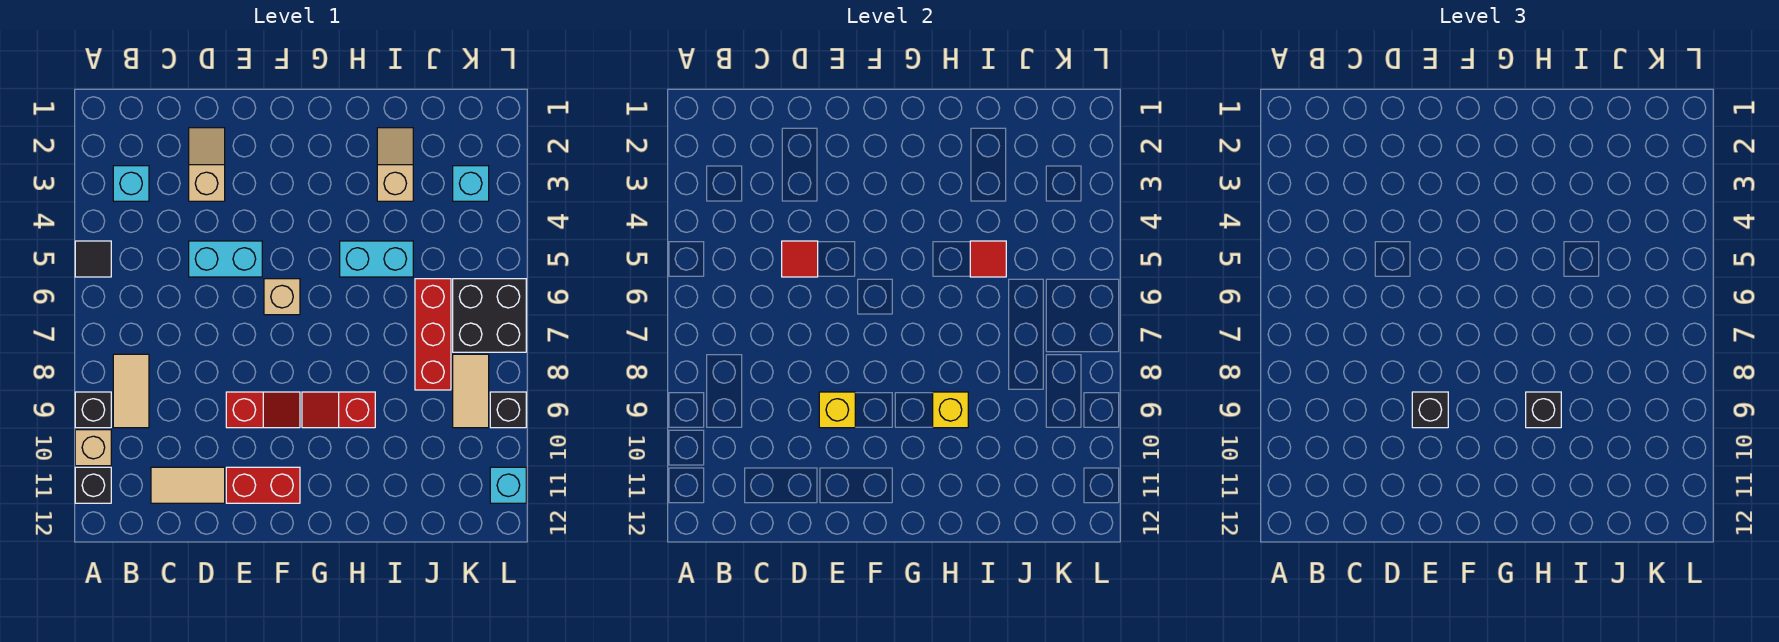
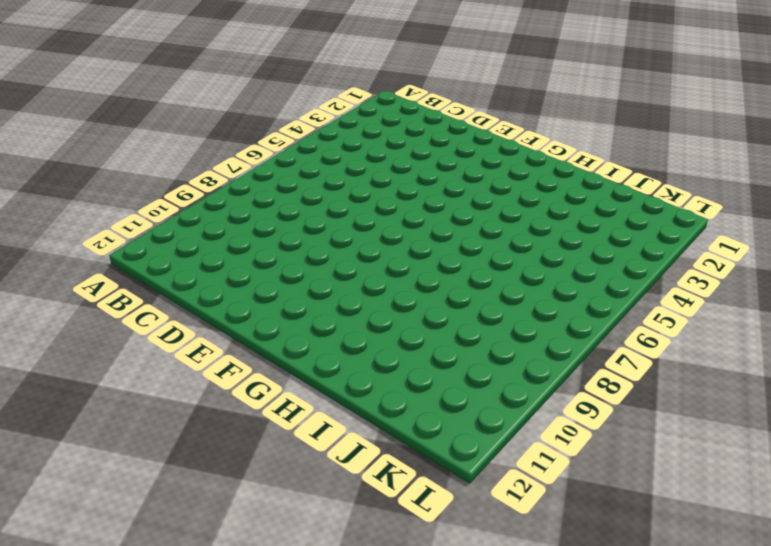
none -> black tile A5 level 1
none -> black brick A9 level 1
none -> tan brick A10 level 1

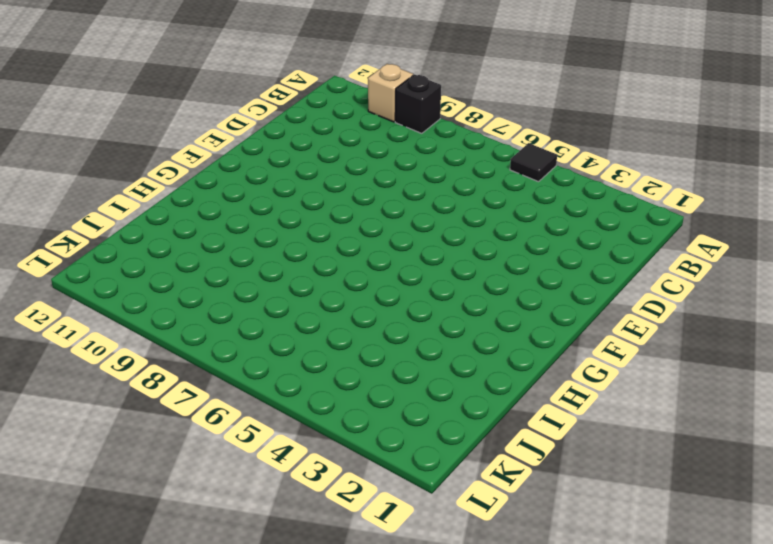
none -> black brick A11 level 1
none -> cyan brick B3 level 1
none -> tan tile B8:B9 level 1

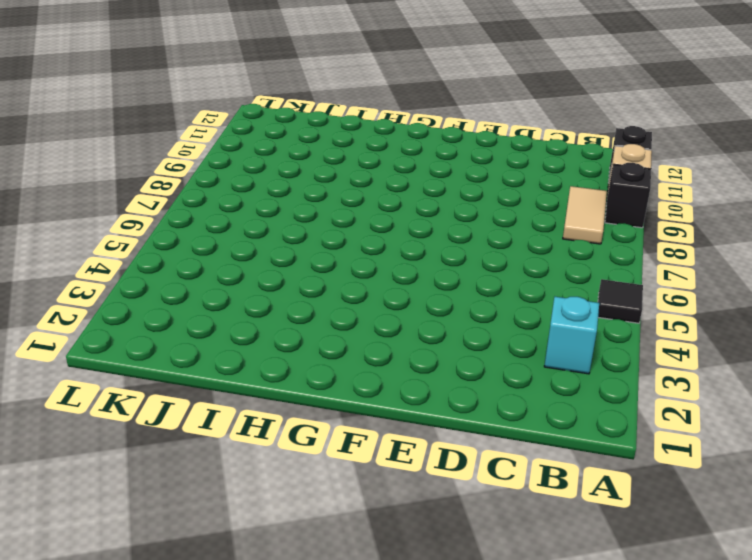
none -> tan tile C11:D11 level 1
none -> tan slope D2:D3 level 1 top 3
none -> cyan brick D5:E5 level 1

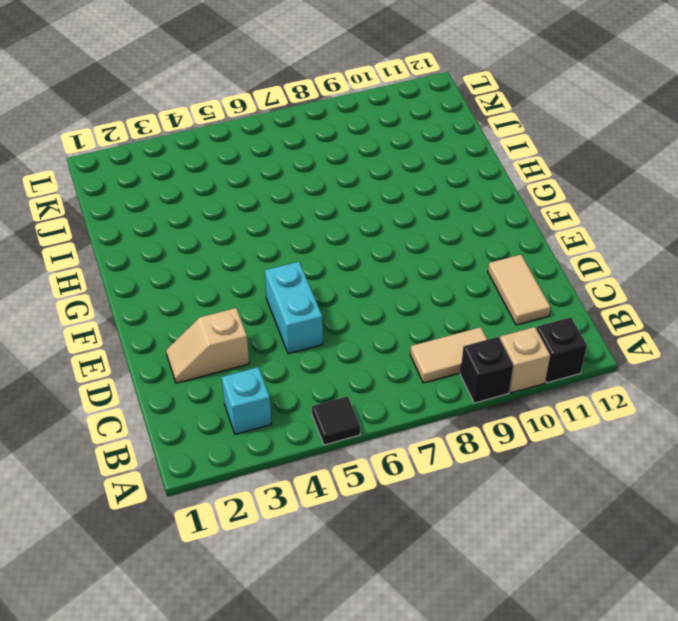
none -> red slope E9:F9 level 1 top E
none -> red brick E11:F11 level 1
none -> tan brick F6 level 1

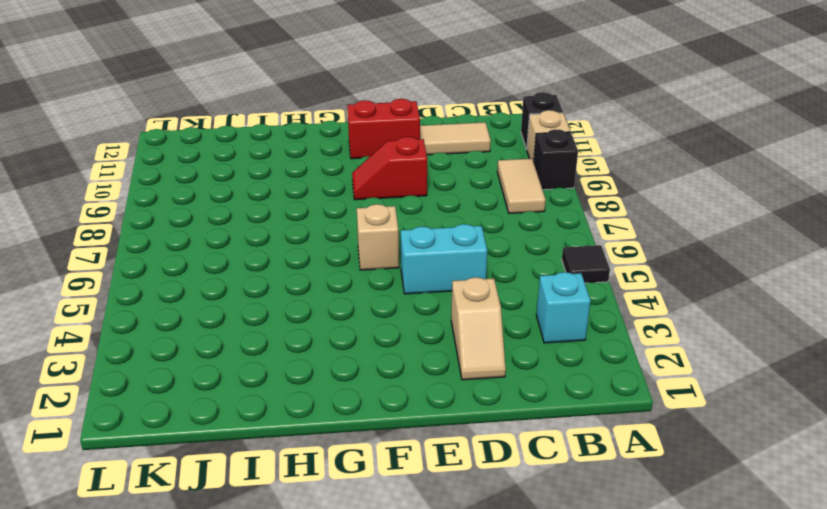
none -> red slope G9:H9 level 1 top H
none -> cyan brick H5:I5 level 1
none -> tan slope I2:I3 level 1 top 3

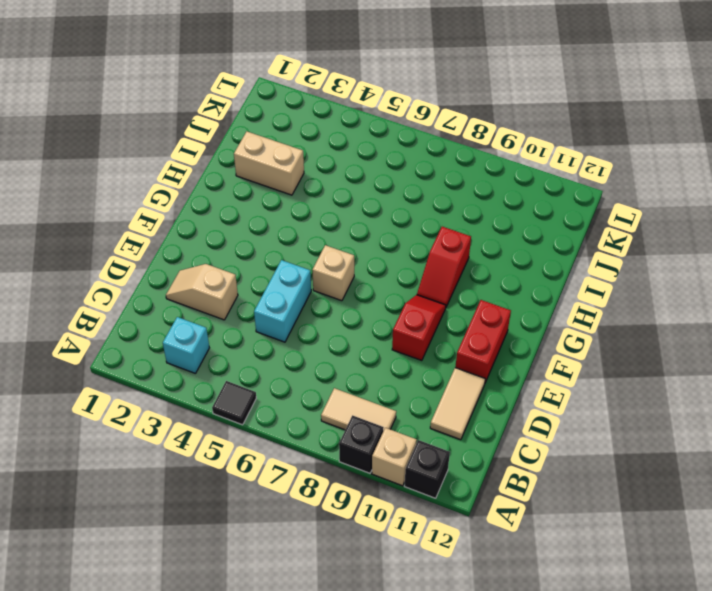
tan brick I2:I3 level 1 -> tan slope I2:I3 level 1 top 3
none -> cyan brick H5:I5 level 1
none -> red brick J6:J8 level 1
none -> cyan brick K3 level 1

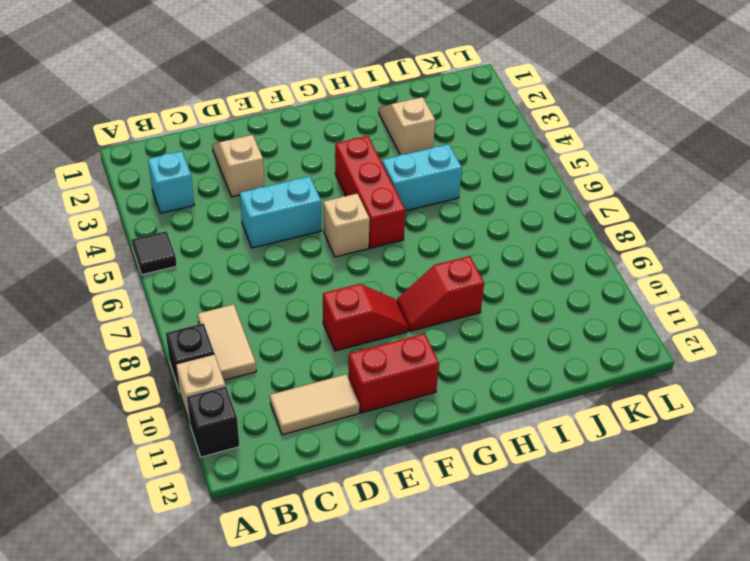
red brick G4:G6 level 1 -> red brick J6:J8 level 1
none -> cyan brick K3 level 1
none -> black brick K6:L7 level 1
none -> tan tile K8:K9 level 1

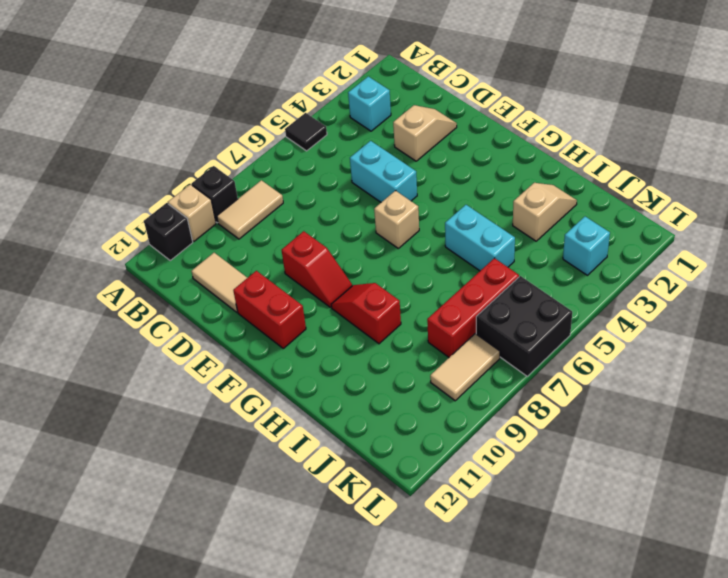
none -> black brick L9 level 1
none -> cyan brick L11 level 1
none -> red tile D5 level 2

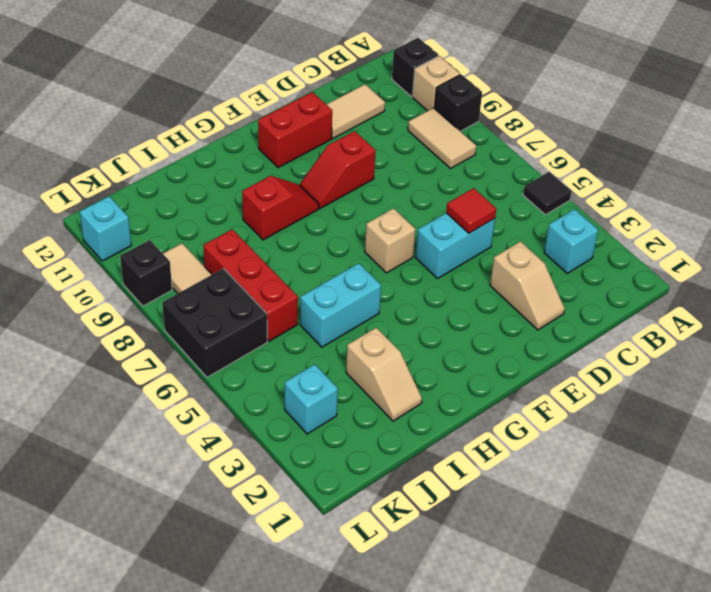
none -> yellow brick E9 level 2
none -> yellow brick H9 level 2
none -> red tile I5 level 2

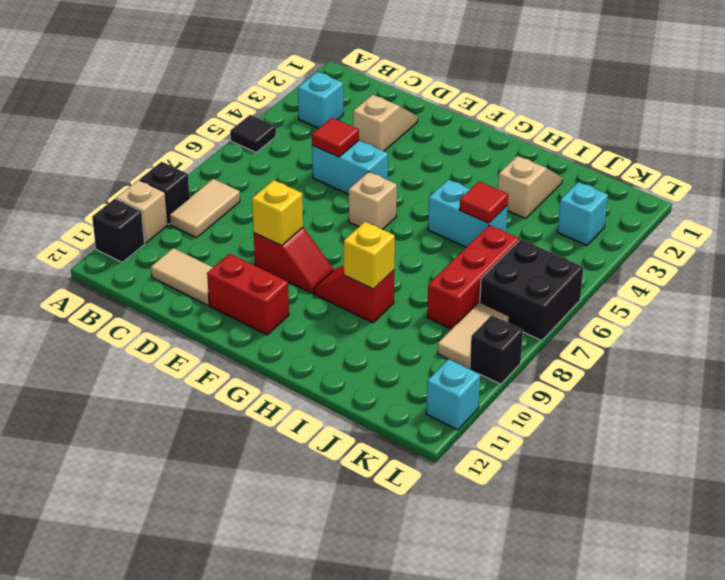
none -> black brick E9 level 3
none -> black brick H9 level 3

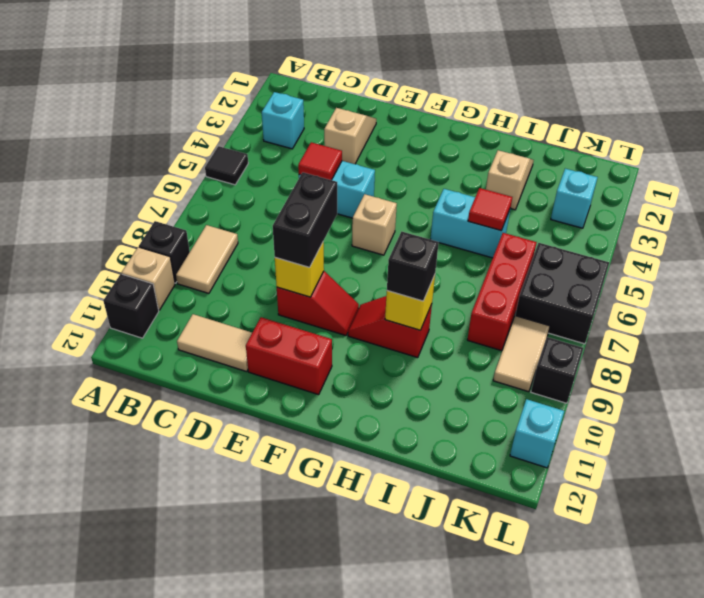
black brick E8:E9 level 3 -> black brick E9 level 3

